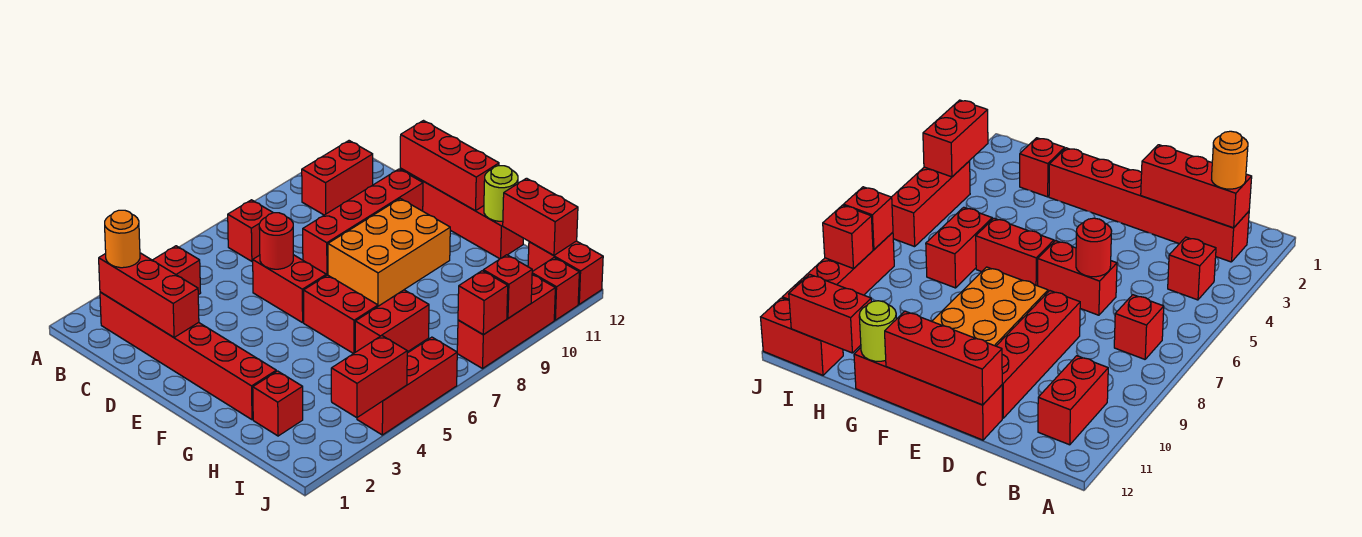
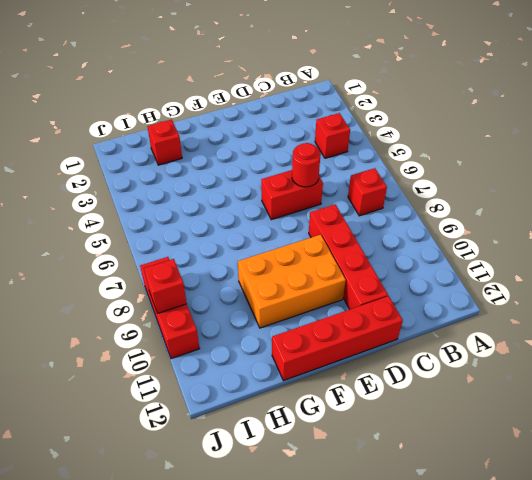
orange brick E9:G10 level 1 -> orange brick E8:F10 level 1
none -> red brick B2:G2 level 1
none -> red brick B10:B11 level 1
none -> red brick F6:G6 level 1

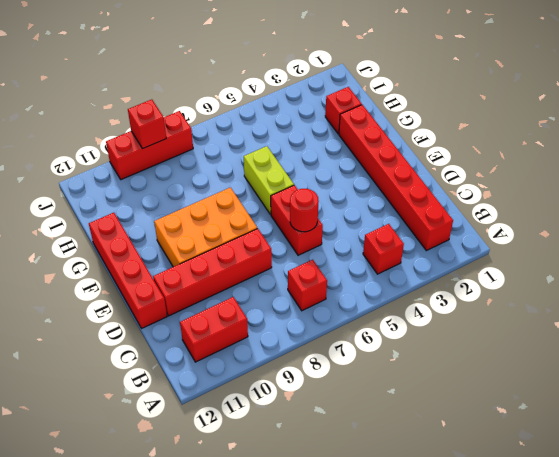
lime brick F6:G6 level 1 -> red brick F6:G6 level 1
none -> red brick H6:H7 level 1
none -> red brick I12:J12 level 1
none -> red brick J4:J6 level 1

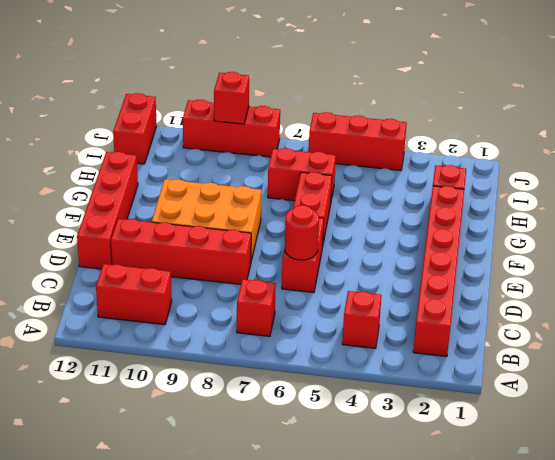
none -> red brick J11 level 1
none -> red brick B2:D2 level 2
none -> red brick D12:F12 level 2

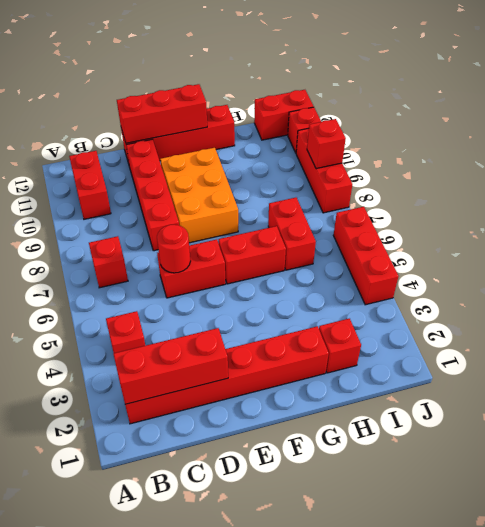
none -> lime round brick G12 level 2
none -> red brick H12:I12 level 2
none -> red brick J3:J4 level 2

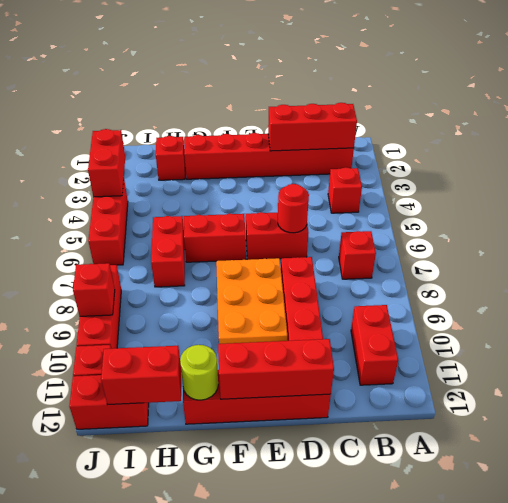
none -> red brick J8 level 2
none -> orange round brick B2 level 3

